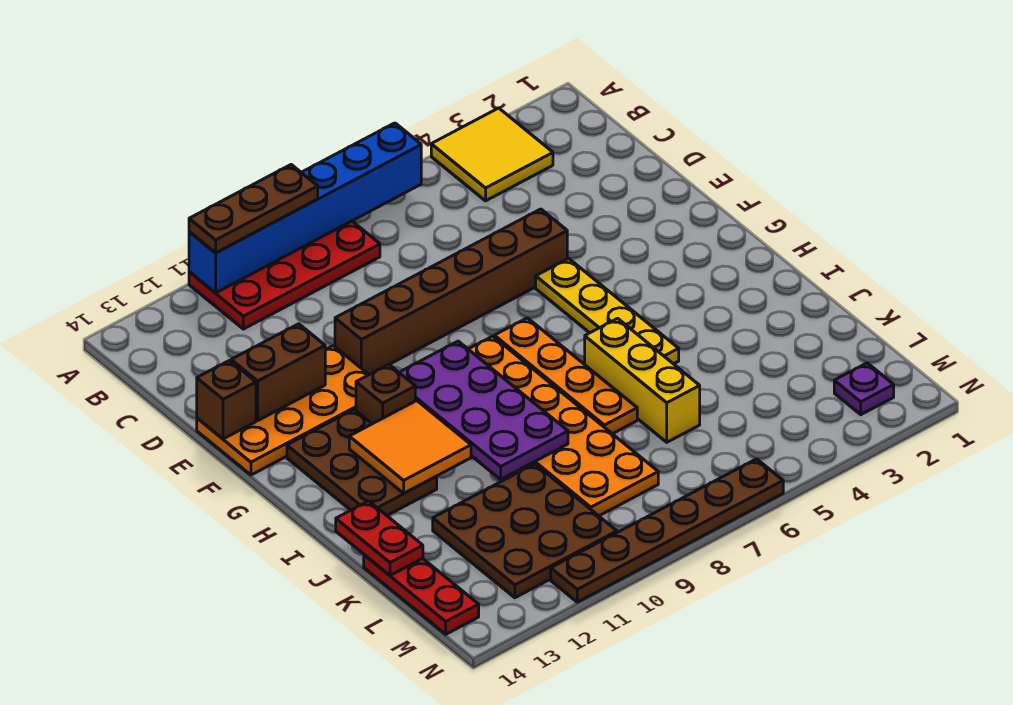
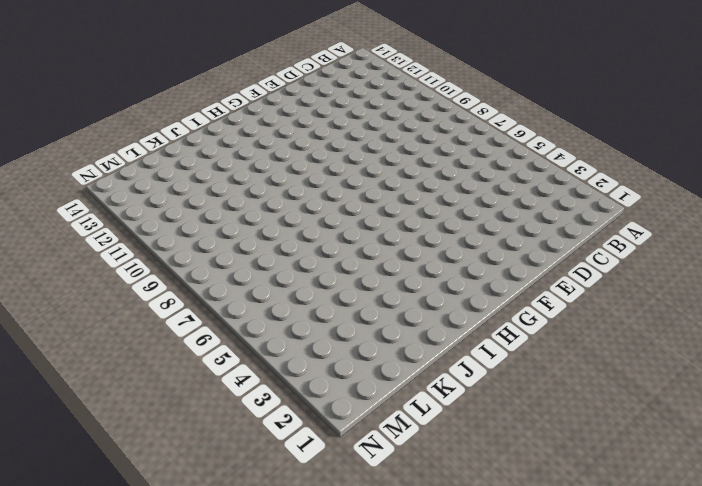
none -> yellow tile A3:B4 level 1
none -> red plate A8:B11 level 1
none -> brown brick E5:E10 level 1

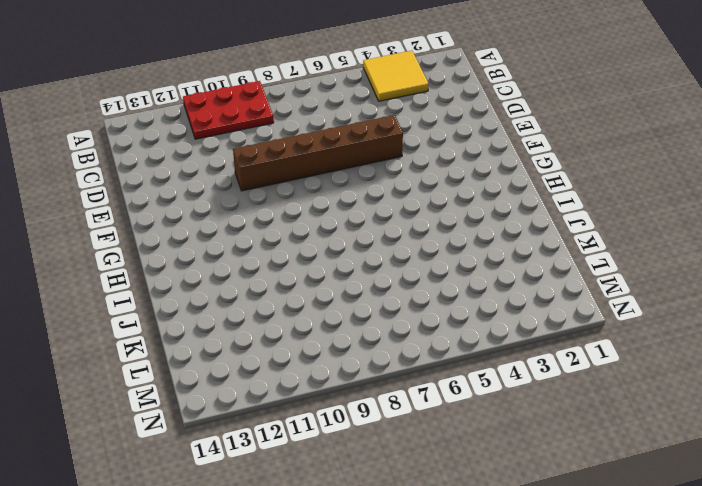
red plate A9:B11 level 1 -> red plate A8:B11 level 1
none -> orange plate E11:F14 level 1
none -> yellow plate F5:I5 level 1
none -> orange plate G7:J7 level 1

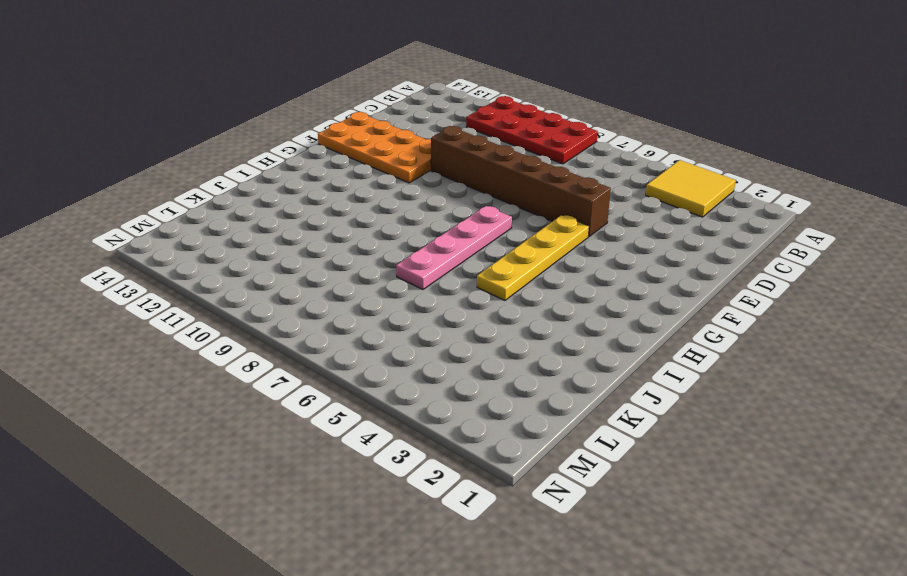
pink plate G7:J7 level 1 -> orange plate G7:J7 level 1
none -> orange plate G8:L9 level 1
none -> brown brick G11 level 1
none -> brown plate G12:I13 level 1

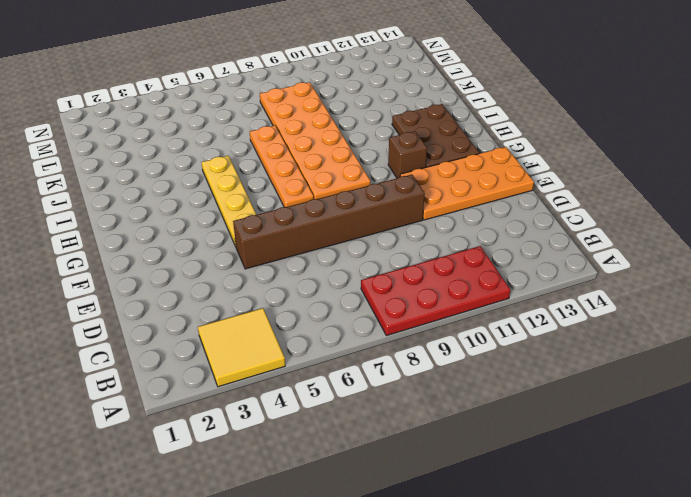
none -> yellow brick I6:K6 level 1
none -> brown plate K10:M12 level 1
none -> red plate K14:M14 level 1

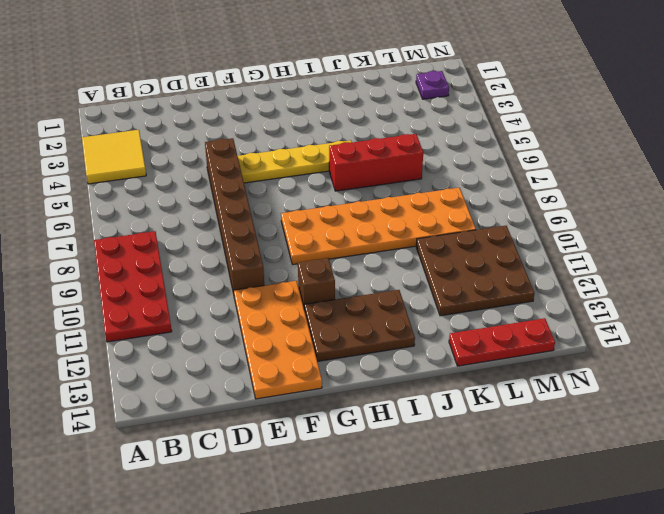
red brick I6:K6 level 1 -> yellow brick I6:K6 level 1
none -> orange plate G7:J7 level 1
none -> brown plate N6:N11 level 1
none -> blue brick A6:A11 level 2

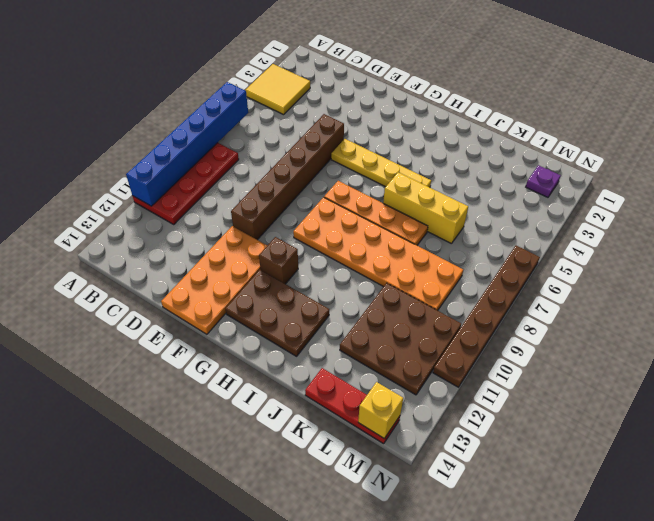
yellow brick M14 level 2 -> none
none -> brown brick E12:E13 level 2
none -> brown brick E14 level 2
none -> purple plate G9:J10 level 2

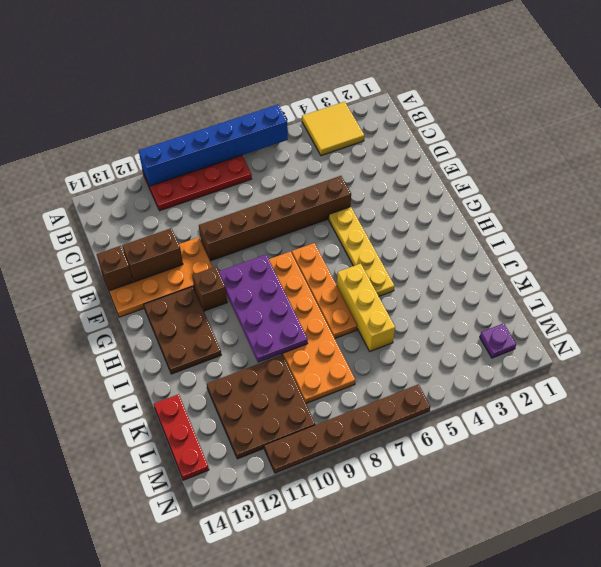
none -> orange tile H11:I12 level 2
none -> red plate J14:K14 level 2
none -> brown plate A9:A11 level 3

